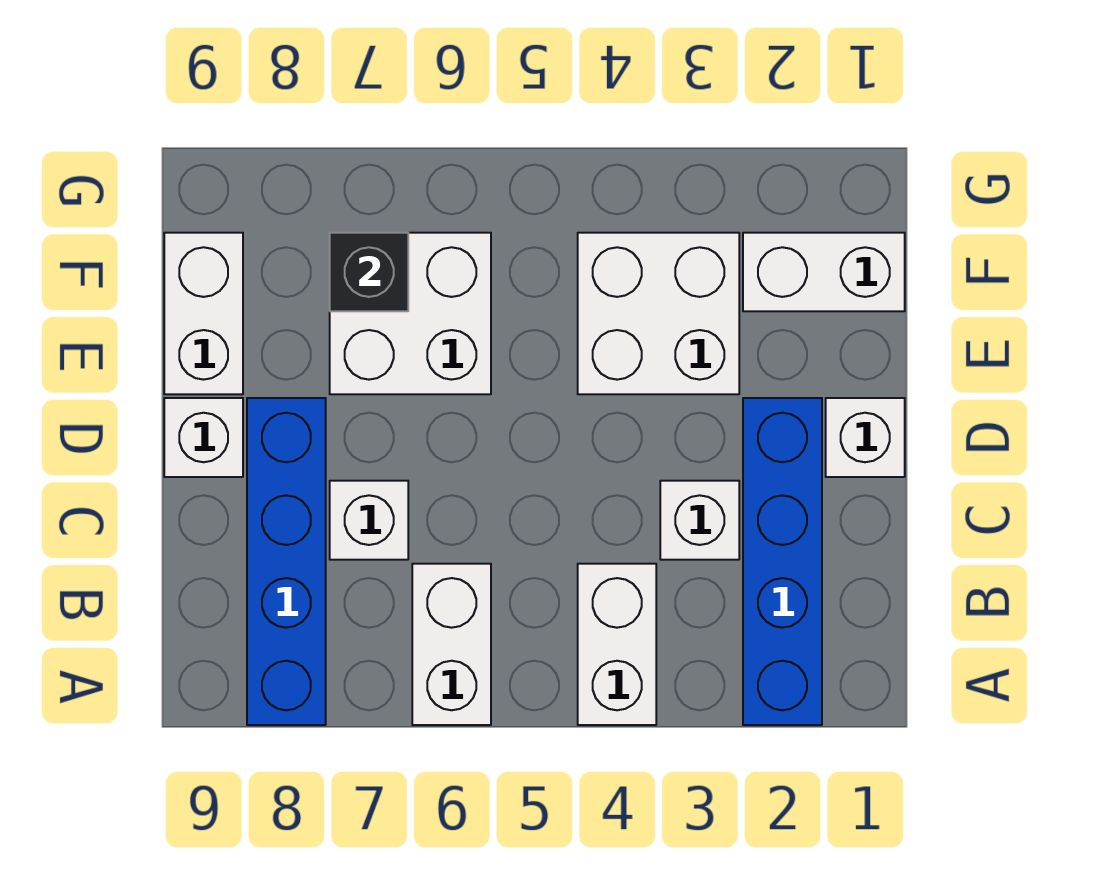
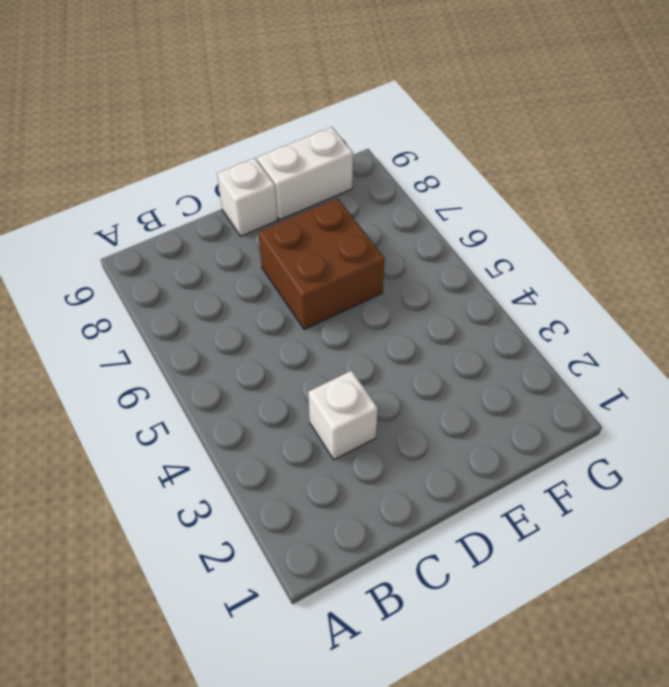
brown brick D6:E7 level 1 -> white brick E6:F7 level 1
none -> blue brick A2:D2 level 1
none -> white brick A4:B4 level 1
none -> white brick A6:B6 level 1

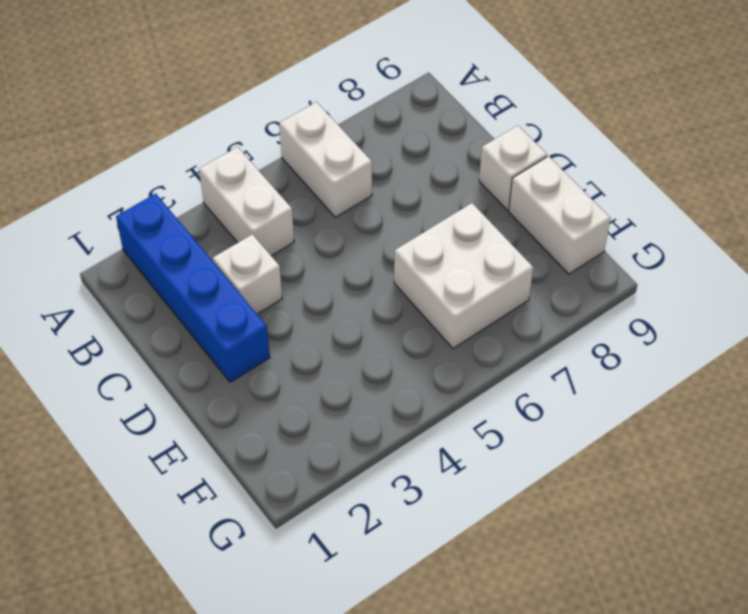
none -> blue brick A8:D8 level 1
none -> white brick C7 level 1
none -> white brick D1 level 1

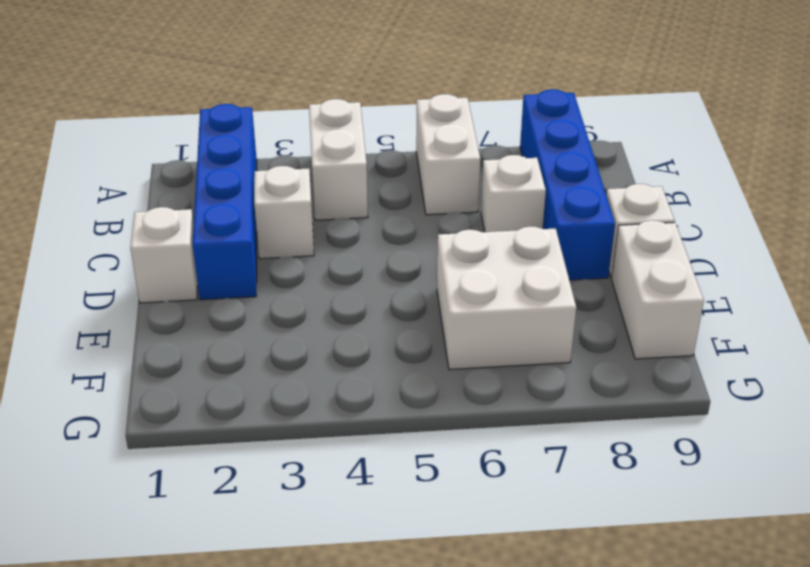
none -> white brick E3:F4 level 1
none -> white brick F1:F2 level 1
none -> black brick F7 level 2

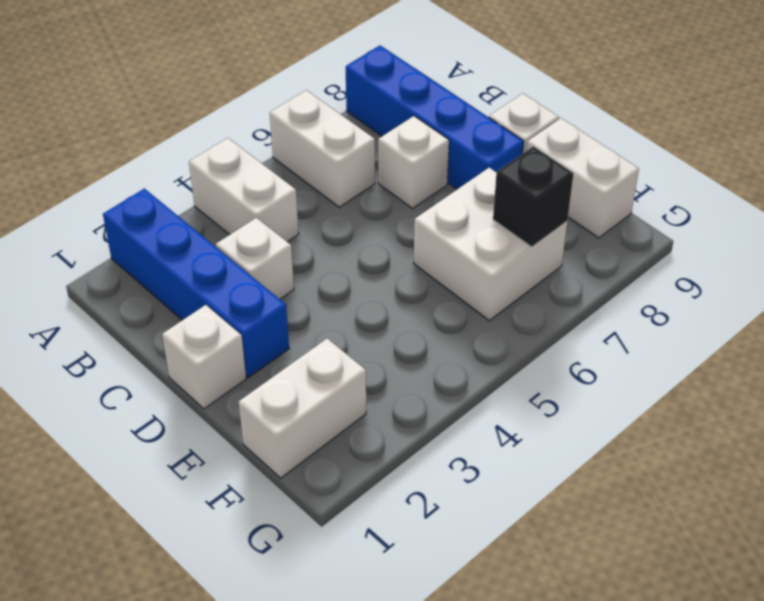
none -> white brick E3:F4 level 1

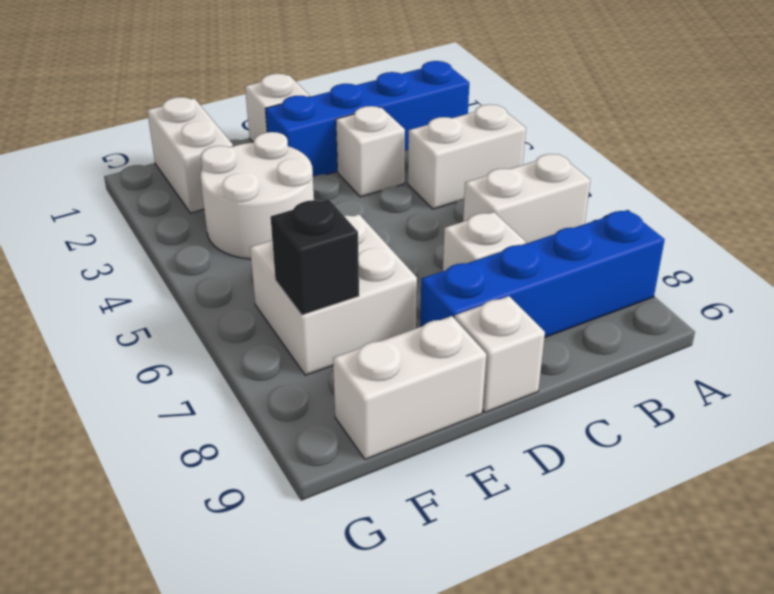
white round brick E3:F4 level 1 -> white brick E3:F4 level 1

